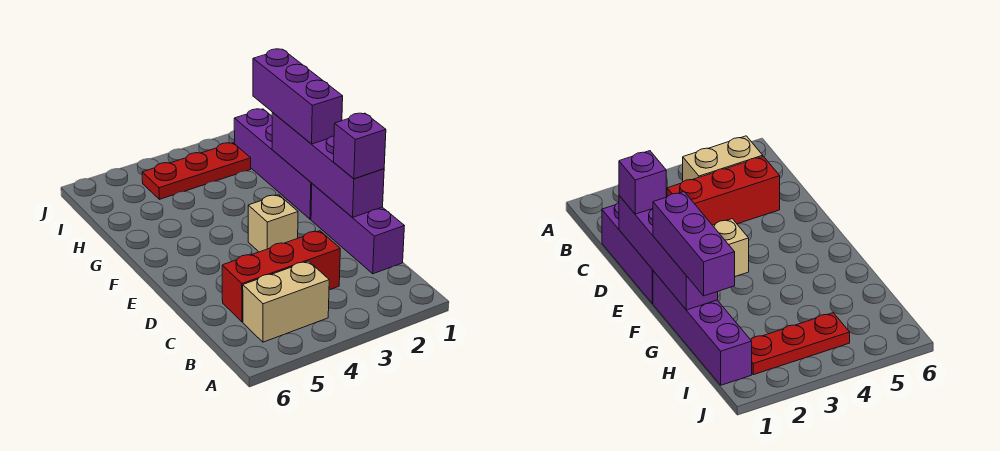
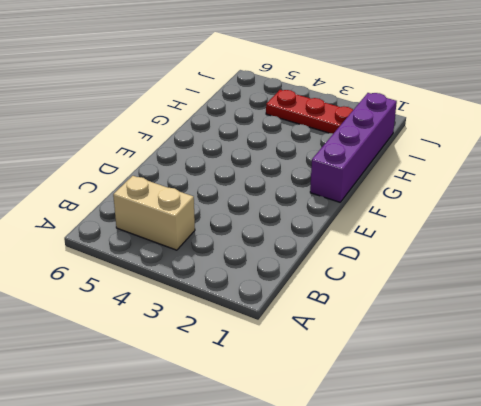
none -> purple brick C1:E1 level 1
none -> red brick C3:C5 level 1

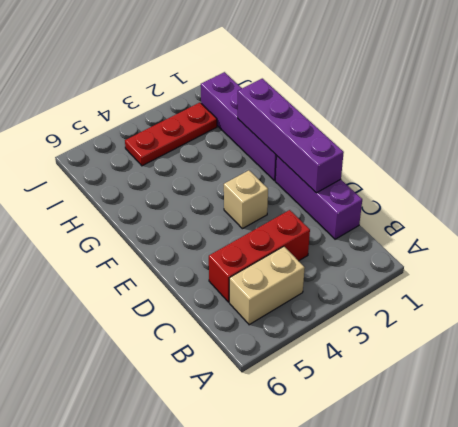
none -> purple brick D1 level 3
none -> purple brick F1:H1 level 3

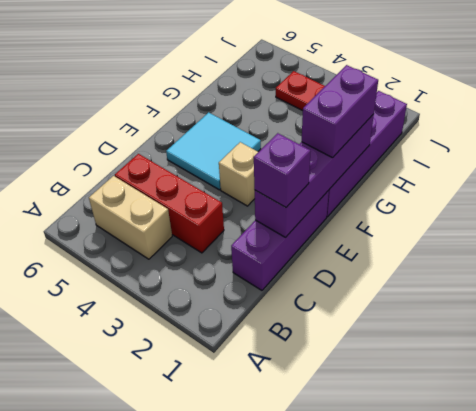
cyan tile E4:F5 level 1 -> none
purple brick F1:G1 level 3 -> purple brick F1:H1 level 3

